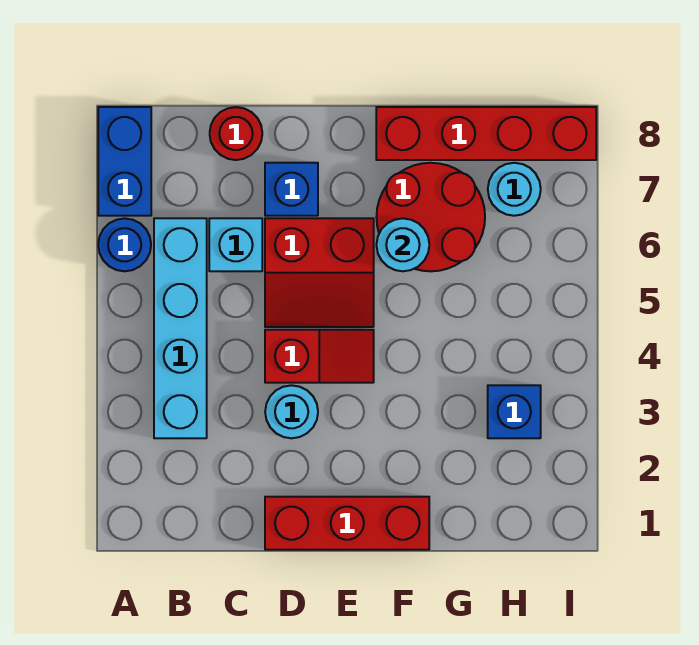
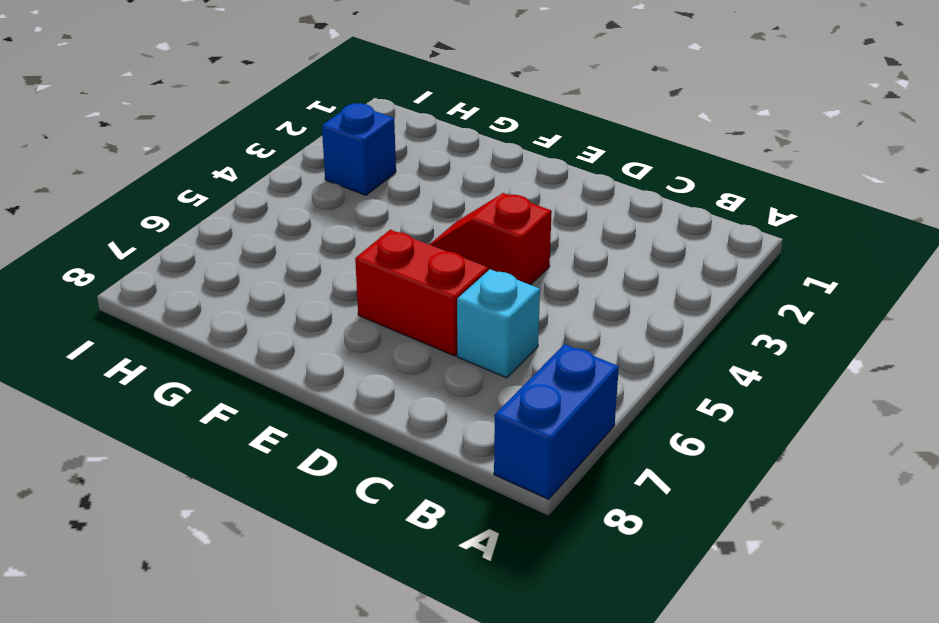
none -> blue round brick A6 level 1
none -> cyan brick B3:B6 level 1
none -> red round brick C8 level 1

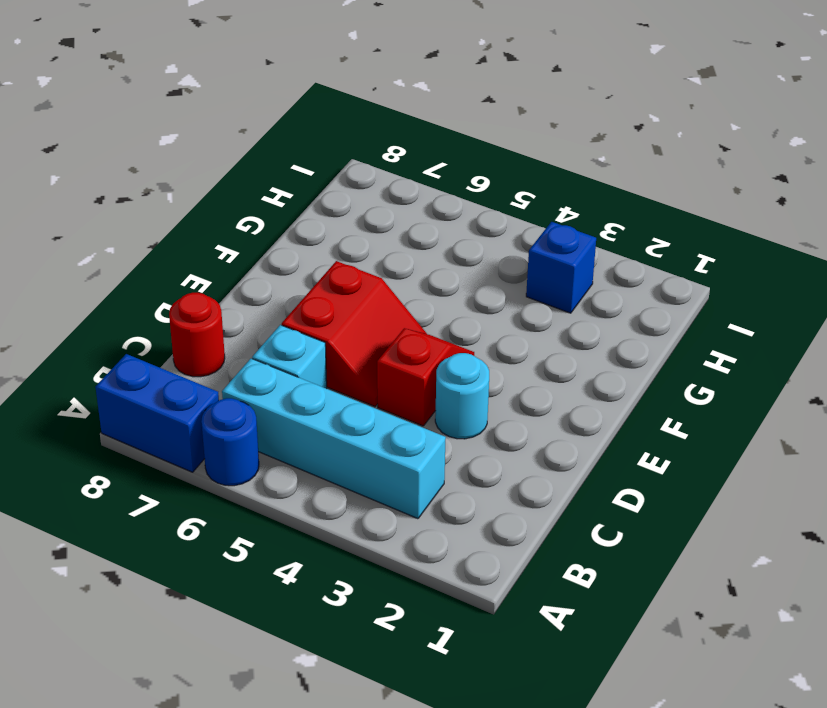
none -> red brick D1:F1 level 1
none -> blue brick D7 level 1
none -> red round brick F6:G7 level 1

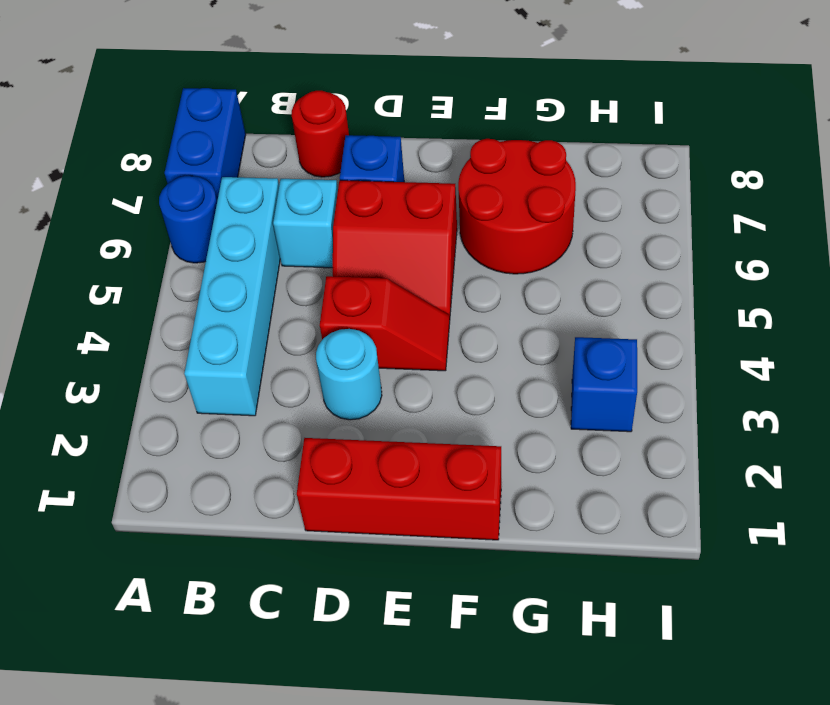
none -> red brick F8:I8 level 1
none -> cyan round brick H7 level 1
none -> cyan round brick F6 level 2

